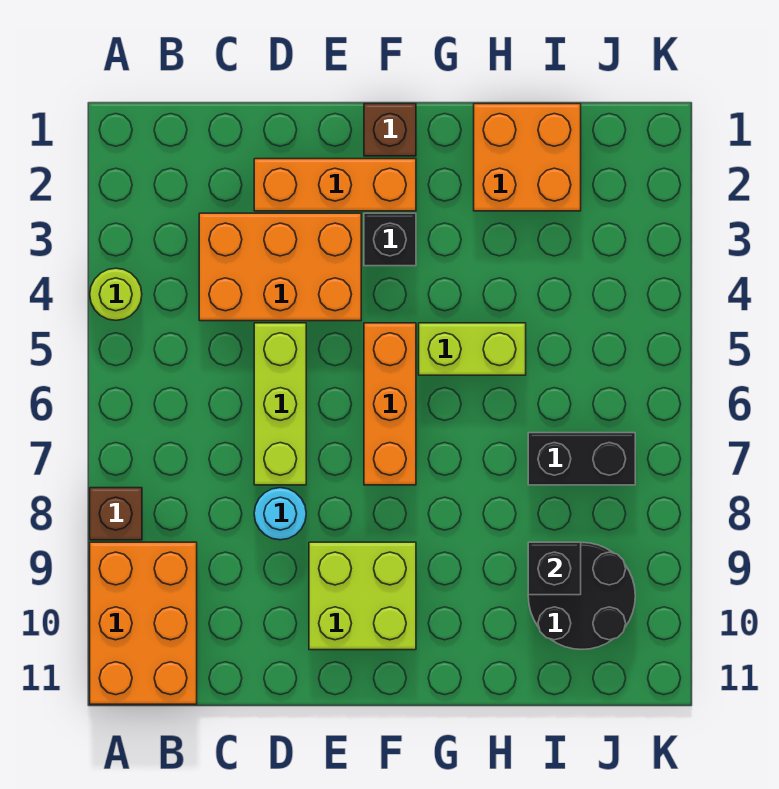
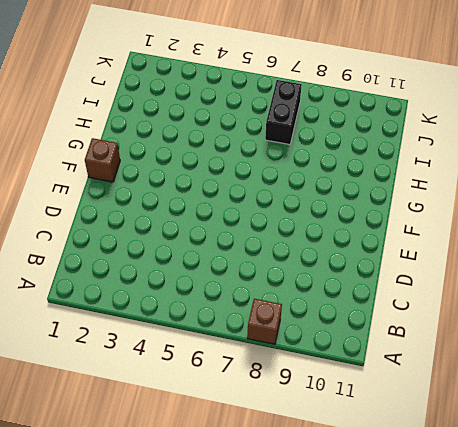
none -> lime round brick A4 level 1
none -> orange brick A9:B11 level 1
none -> orange brick C3:E4 level 1

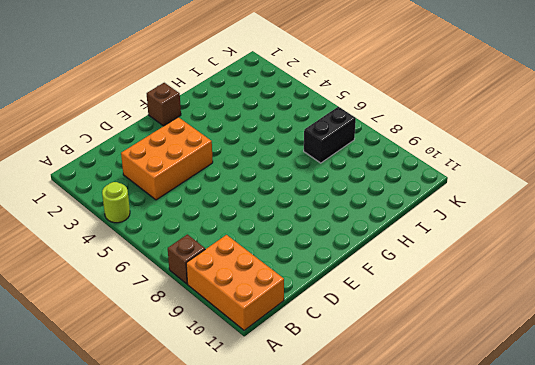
none -> orange brick D2:F2 level 1
none -> lime brick D5:D7 level 1
none -> cyan round brick D8 level 1

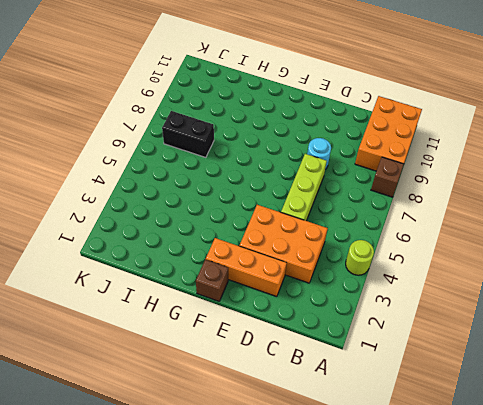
none -> lime brick E9:F10 level 1
none -> black brick F3 level 1
none -> orange brick F5:F7 level 1

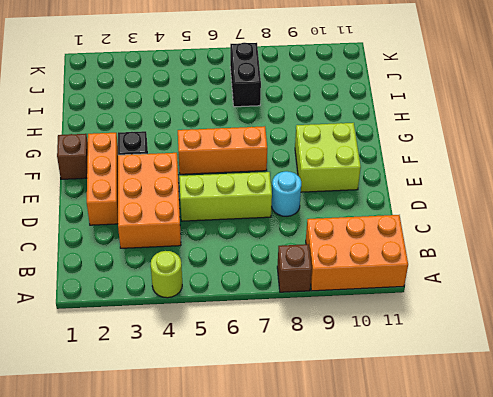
none -> lime brick G5:H5 level 1
none -> orange brick H1:I2 level 1
none -> black round brick I9:J10 level 1

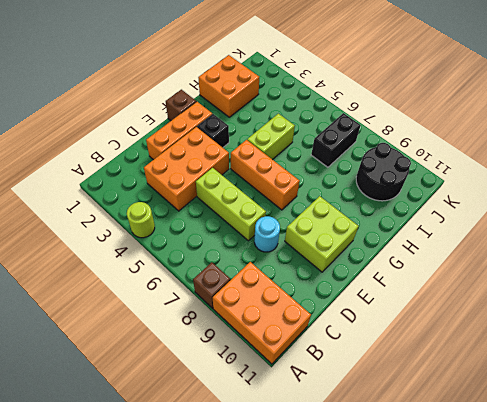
none -> black brick I9 level 2

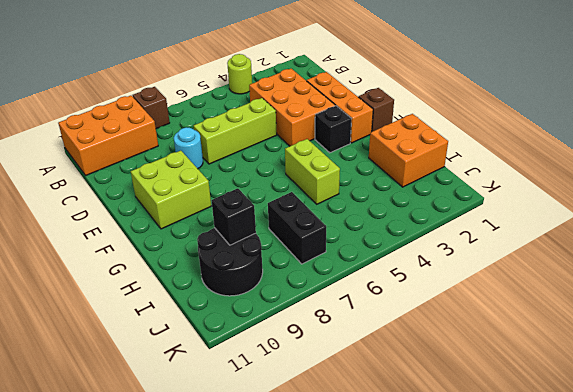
none -> orange brick F5:F7 level 1

